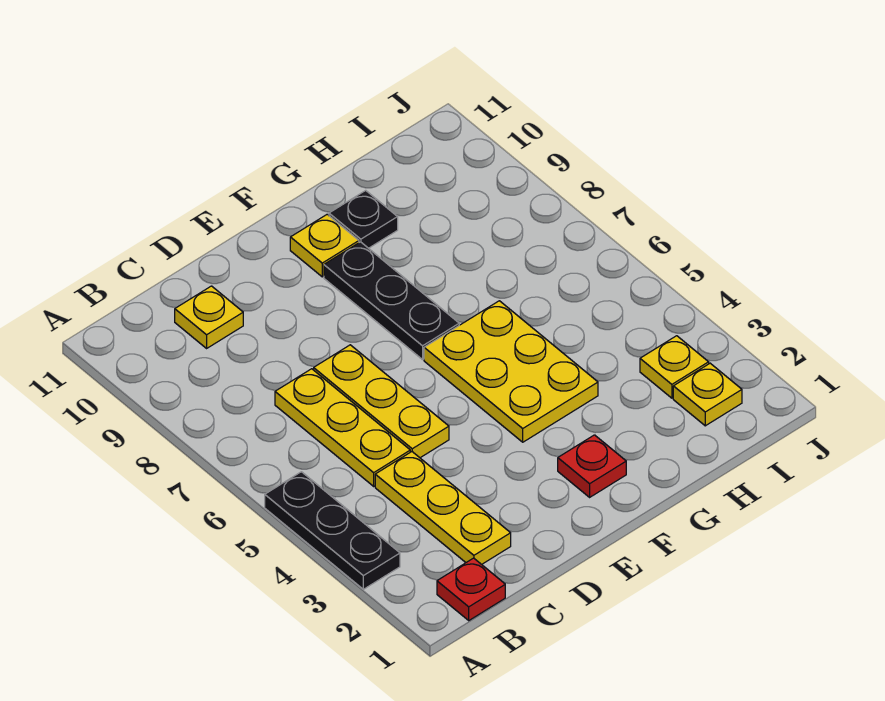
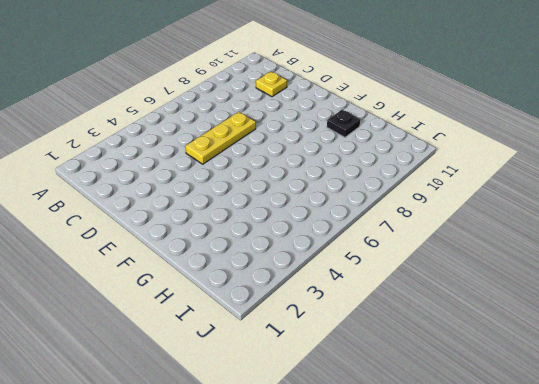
none -> black plate A3:A5 level 1
none -> red plate B1 level 1
none -> yellow plate C2:C4 level 1

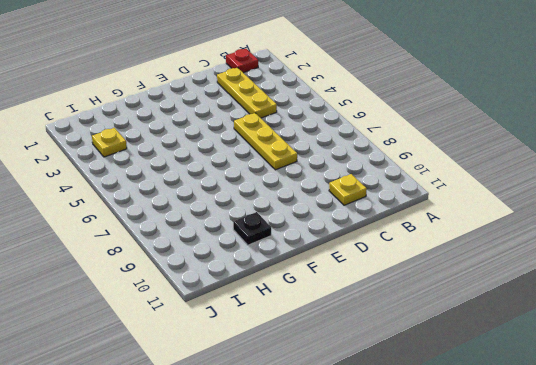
none -> black plate A3:A5 level 1
none -> yellow plate C5:C7 level 1
none -> red plate F2 level 1

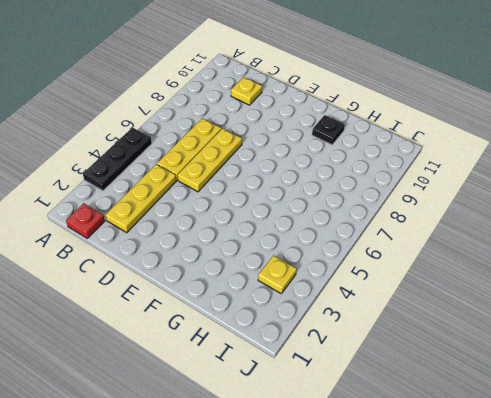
none -> red plate F2 level 1
none -> yellow plate F4:G6 level 1
none -> black plate F7:F9 level 1

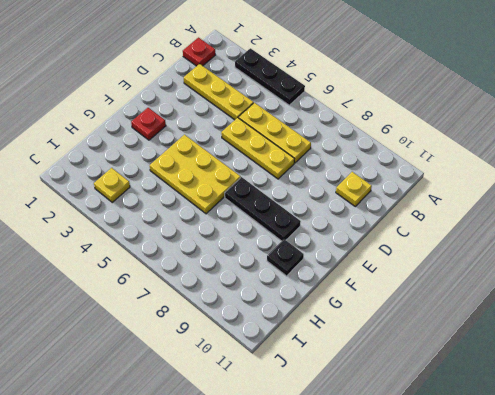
none -> yellow plate F10 level 1
none -> yellow plate I2 level 1

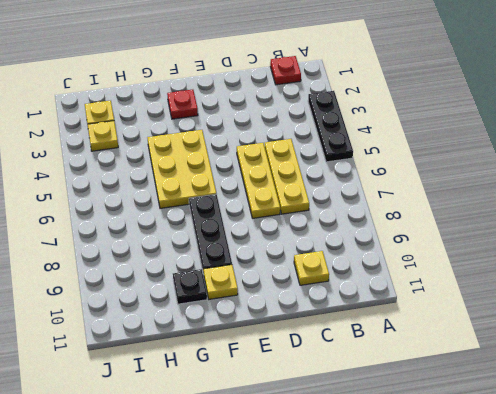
none -> yellow plate C2:C4 level 1

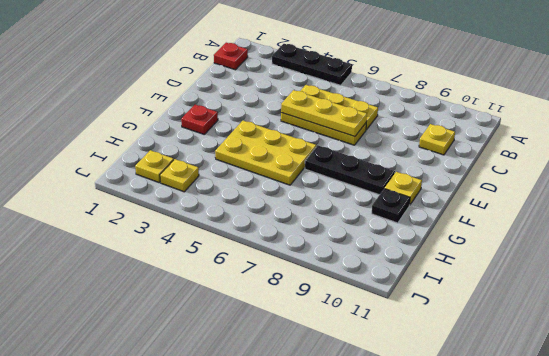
yellow plate D5:D7 level 2 -> yellow plate C2:C4 level 1

